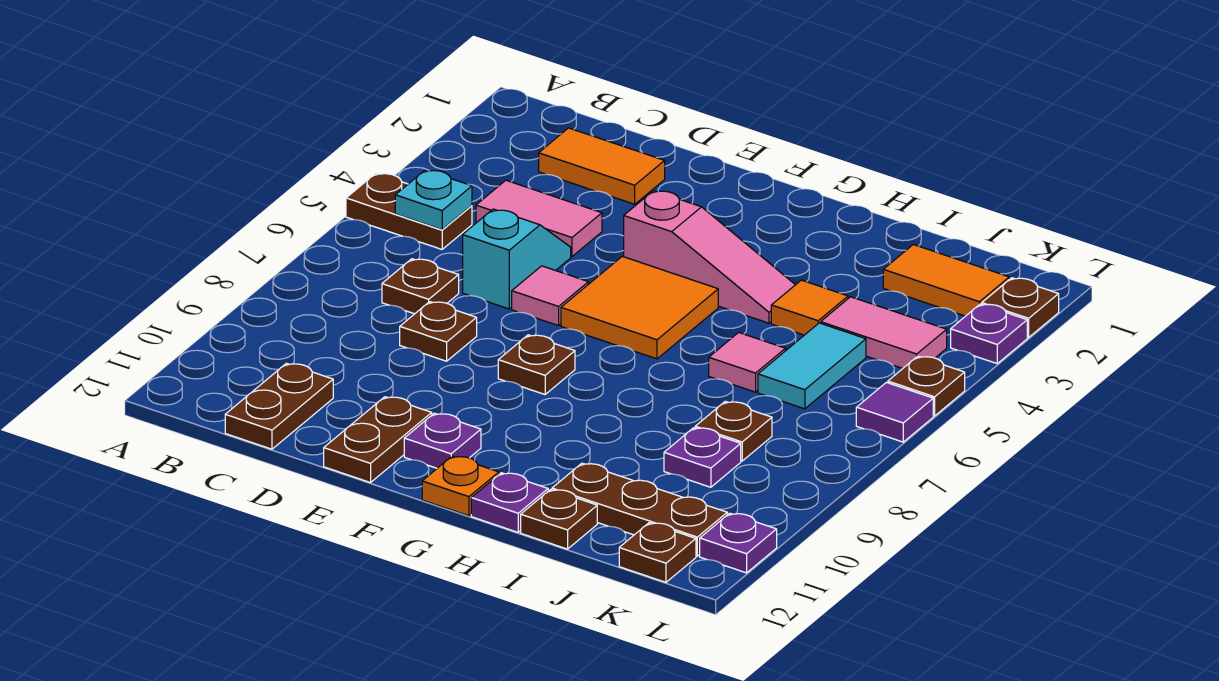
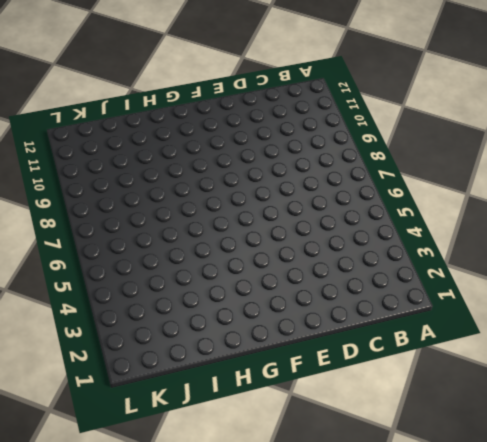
none -> brown plate A5:B5 level 1
none -> orange tile C2:D2 level 1
none -> pink tile C4:D4 level 1
none -> brown plate C7 level 1

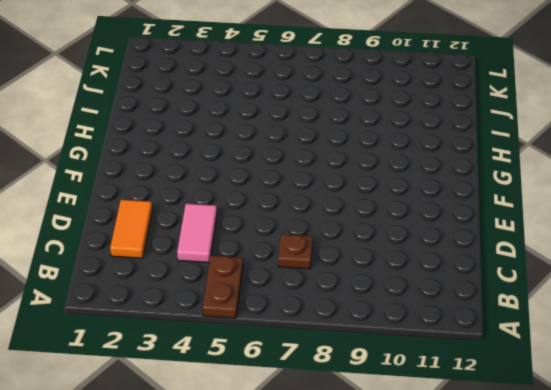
none -> brown plate C11:C12 level 1
none -> cyan slope D5:D6 level 1 top 6
none -> brown plate D8 level 1
none -> pink tile E6 level 1

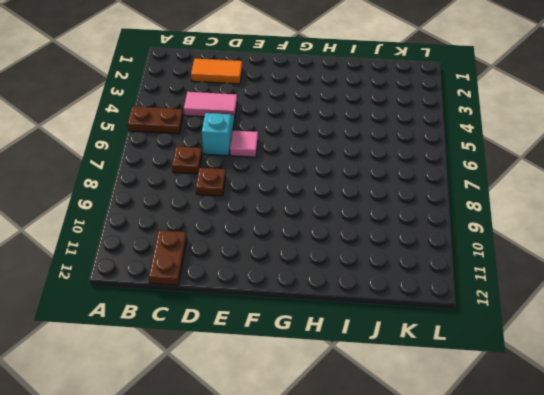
none -> brown plate E11:E12 level 1
none -> pink slope F4:H4 level 1 top F
none -> orange tile F5:G6 level 1
none -> brown plate F8 level 1

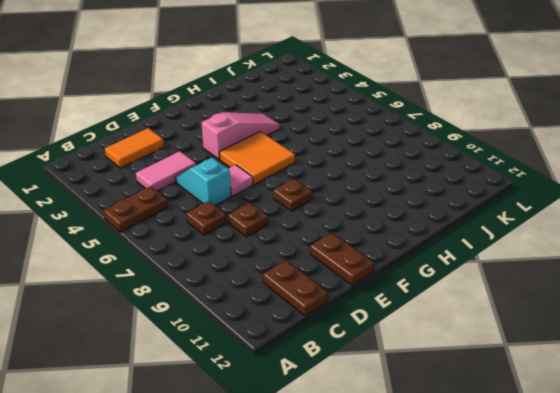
none -> purple plate F11 level 1
none -> orange plate G12 level 1
none -> purple plate H12 level 1
none -> orange tile I4 level 1

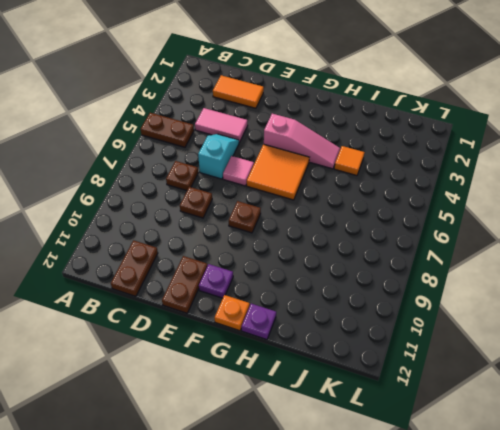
none -> pink tile I6 level 1
none -> brown plate I11:K11 level 1
none -> brown plate I12 level 1
none -> orange tile J2:K2 level 1

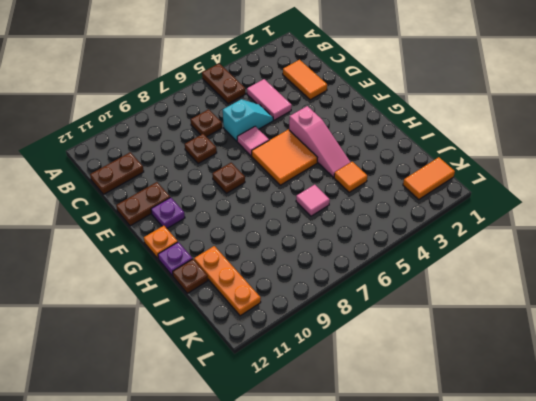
orange plate I11:K11 level 1 -> brown plate I11:K11 level 1
orange tile K1:K2 level 1 -> orange tile J2:K2 level 1
none -> pink tile J4:K4 level 1
none -> cyan tile J5:J6 level 1
none -> brown plate J8 level 1
none -> purple plate J9 level 1

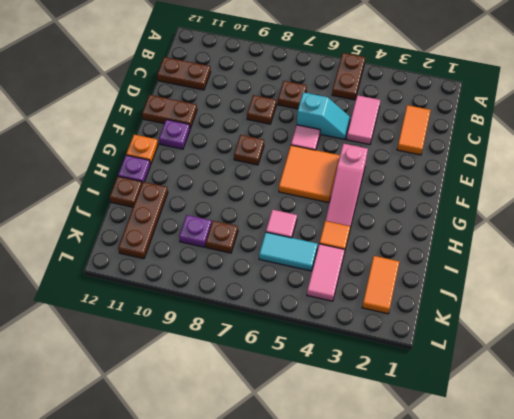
none -> brown plate K12 level 1
none -> brown plate L2 level 1
none -> purple plate L3 level 1
none -> brown plate L5 level 1

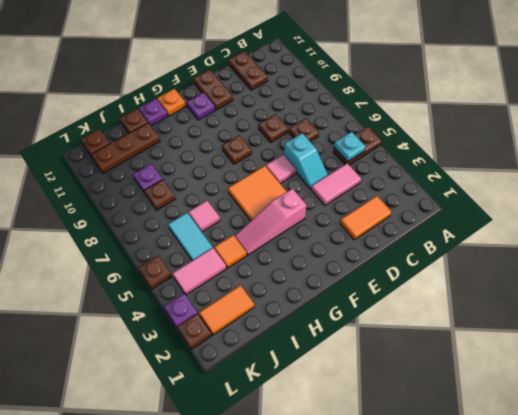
none -> purple tile L6 level 1
none -> purple plate L11 level 1

